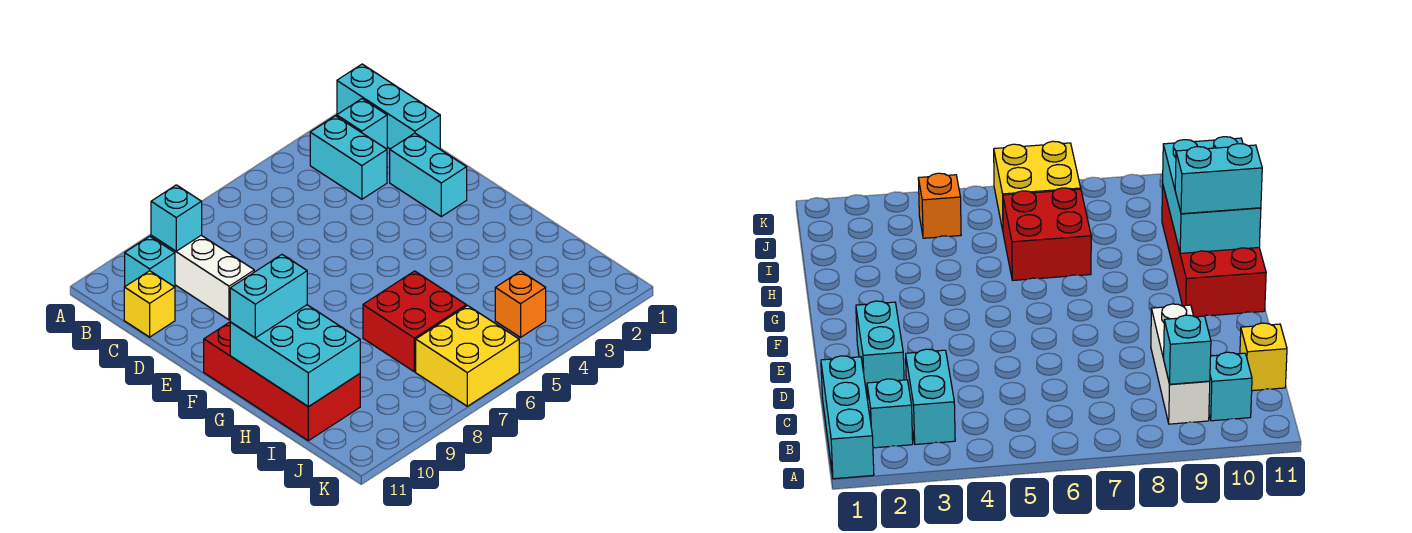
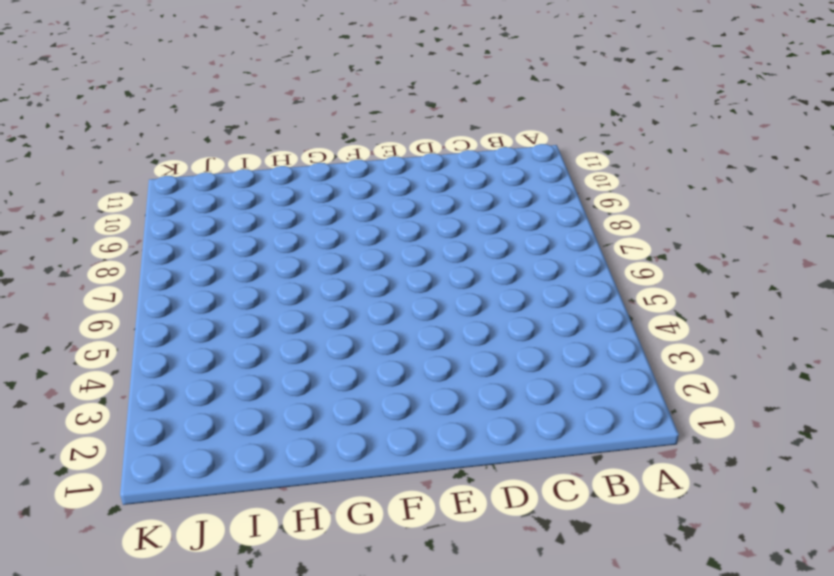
none -> cyan brick A1:C1 level 1
none -> cyan brick B2 level 1
none -> cyan brick B3:C3 level 1

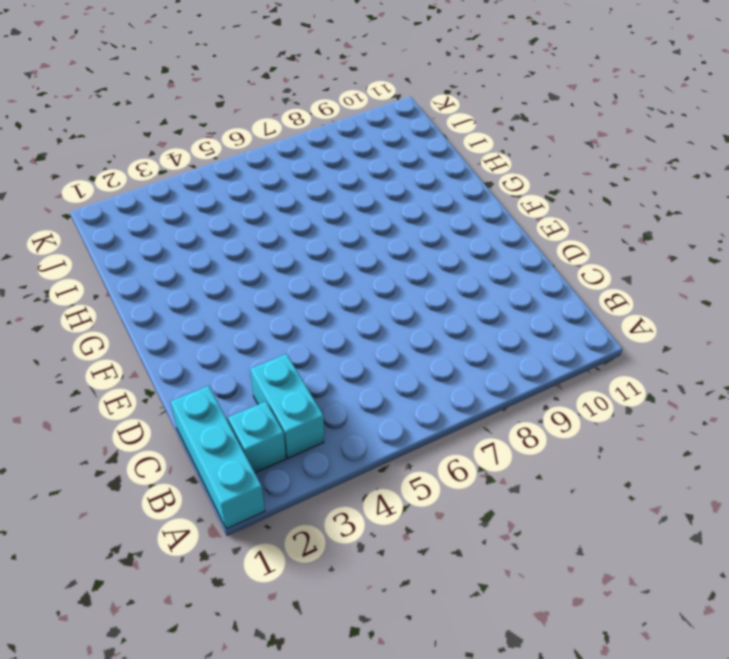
none -> white brick B9:D9 level 1
none -> cyan brick B10 level 1
none -> yellow brick C11 level 1

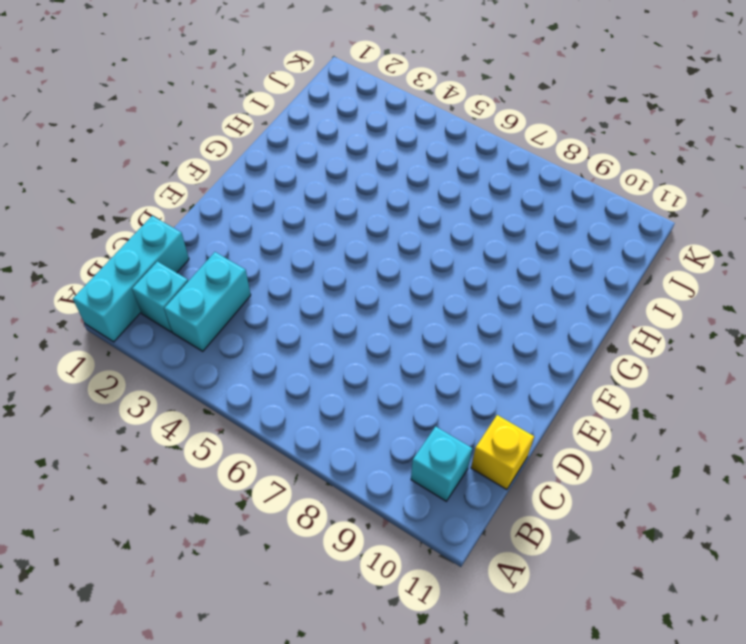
none -> white brick B9:D9 level 1
none -> cyan brick D2:E2 level 1
none -> red brick F10:I11 level 1

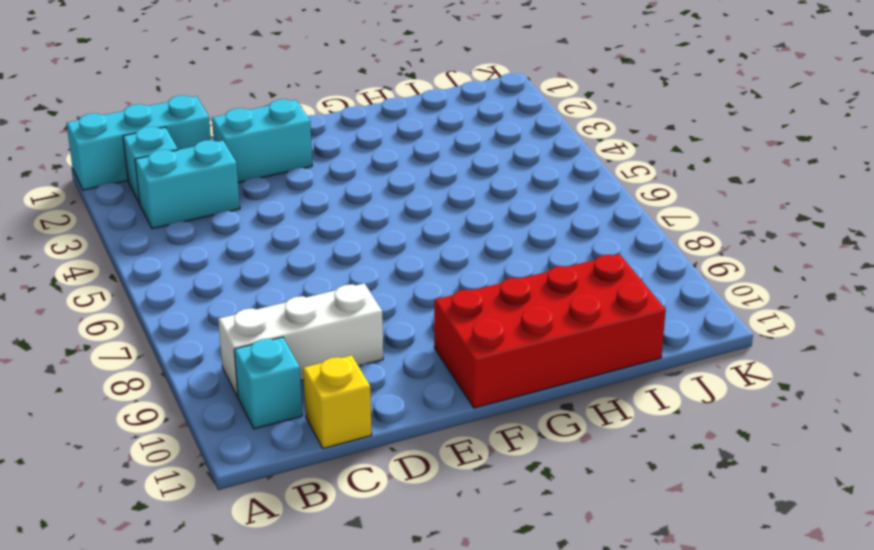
none -> red brick H6:I7 level 1
none -> orange brick J4 level 1
none -> yellow brick J6:K7 level 1

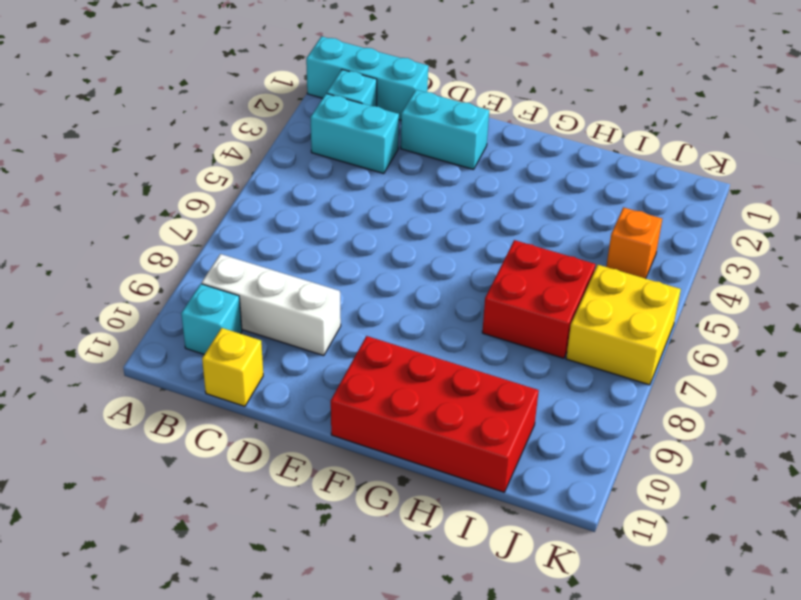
none -> cyan brick B9 level 2
none -> cyan brick G10:I11 level 2
none -> cyan brick G10:G11 level 3

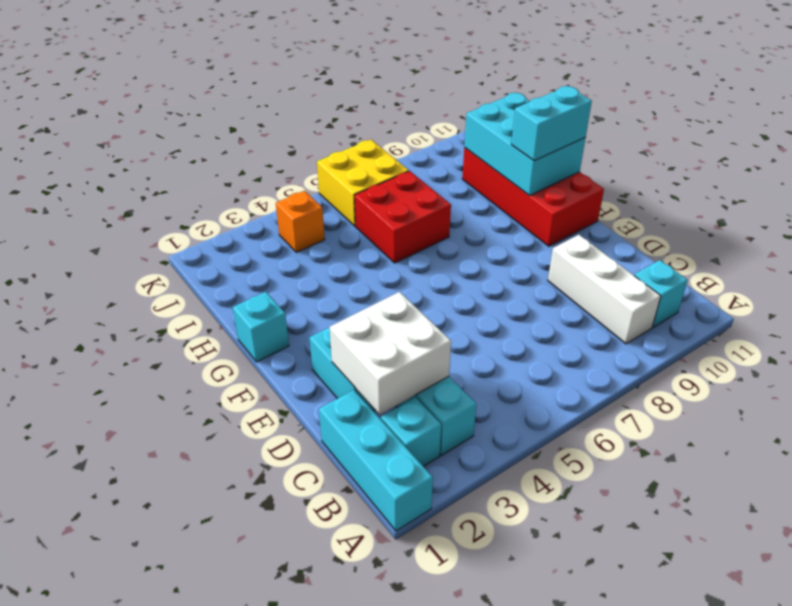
white brick C2:D3 level 2 -> none
cyan brick G1 level 1 -> cyan brick B9 level 2
none -> yellow brick C11 level 1

